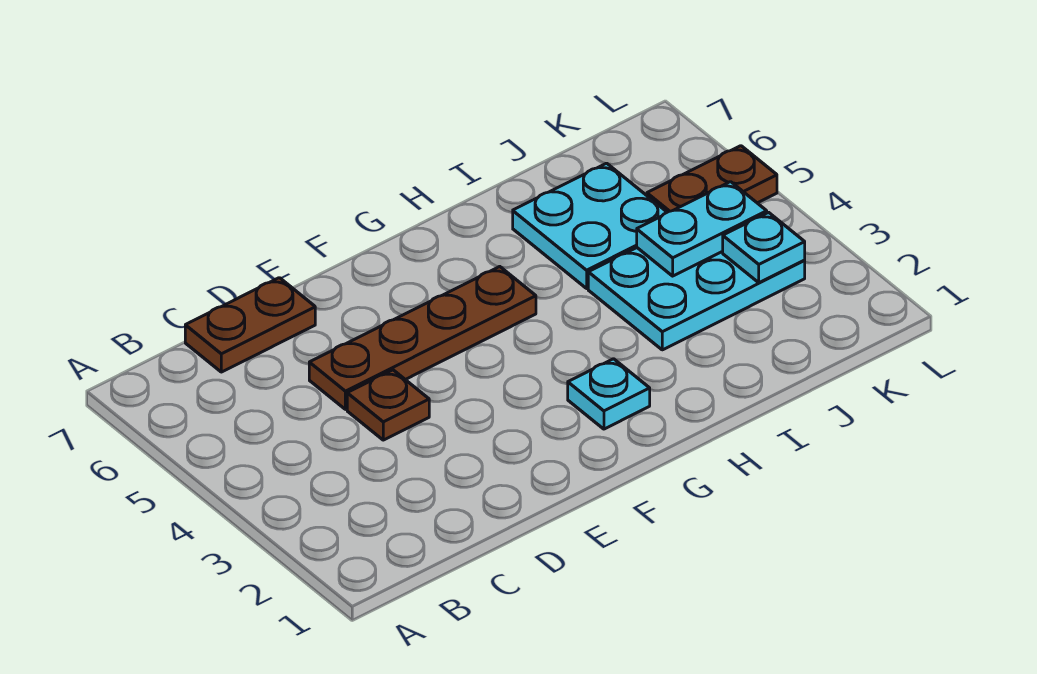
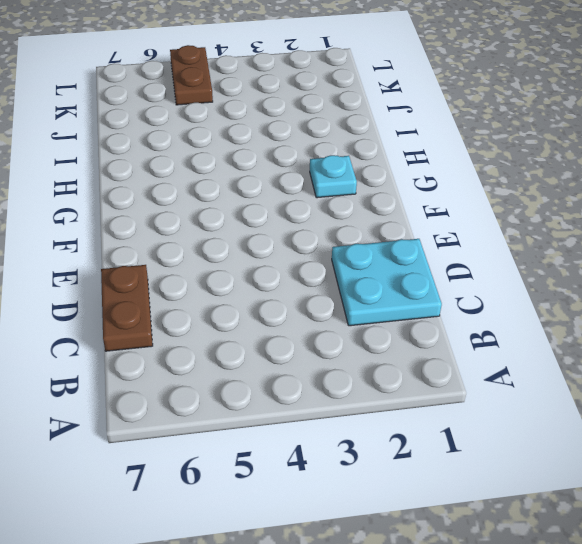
cyan plate C1:D2 level 1 -> cyan plate I5:J6 level 1
none -> brown plate D4 level 1
none -> brown plate D5:G5 level 1

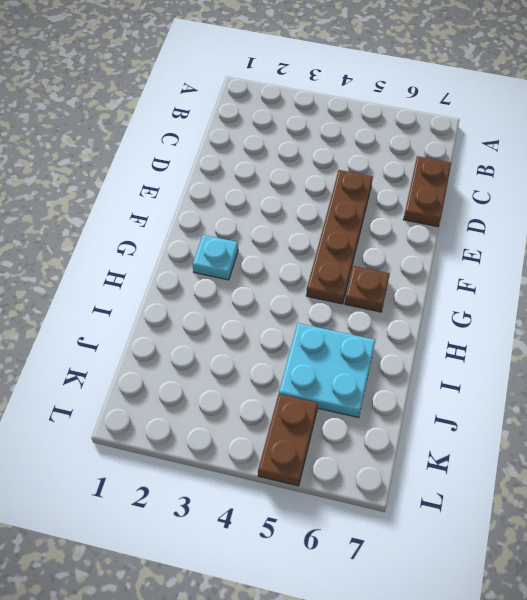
brown plate G6 level 1 -> brown plate D4 level 1
none -> cyan plate I3:K4 level 1
none -> cyan plate J4:K4 level 2

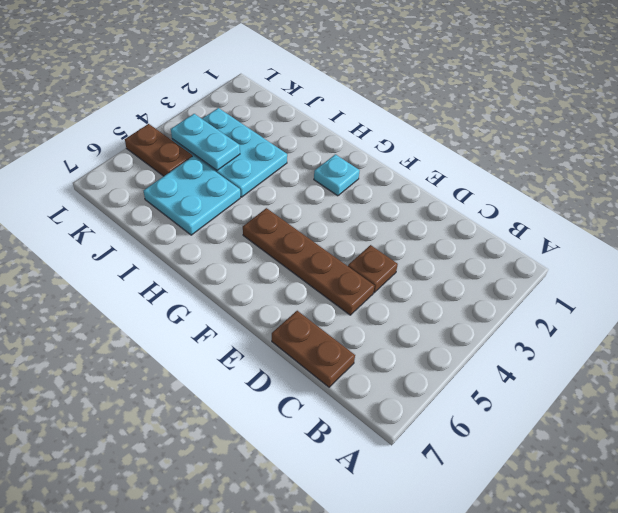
none -> cyan plate K3 level 2

